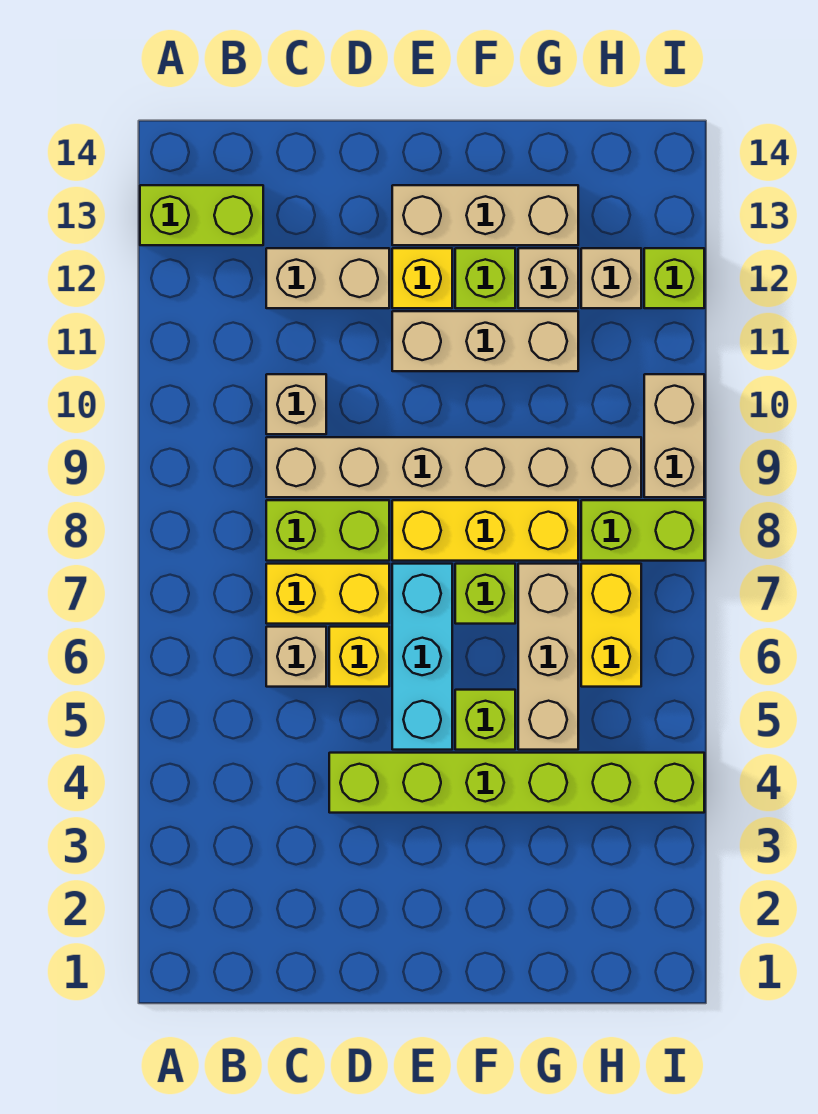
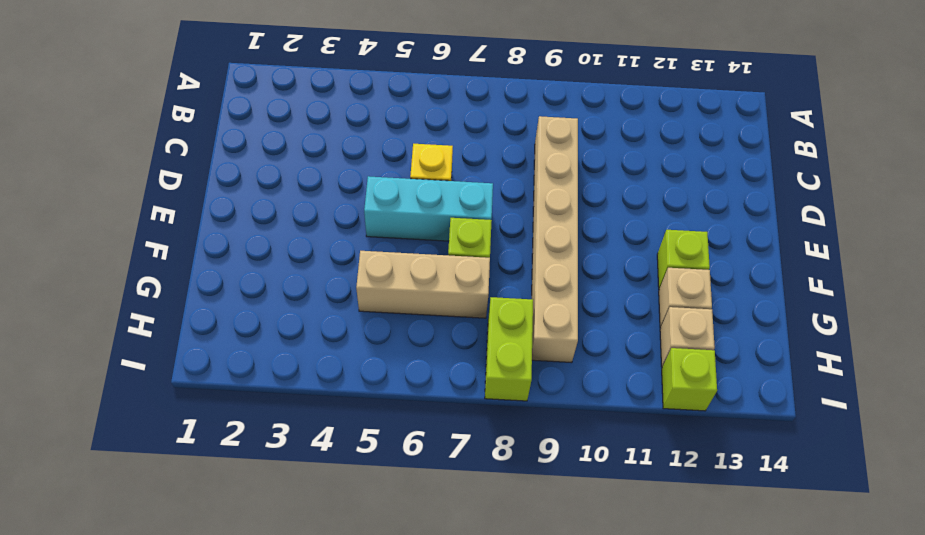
none -> lime brick A13:B13 level 1
none -> tan brick C6 level 1
none -> yellow brick C7:D7 level 1

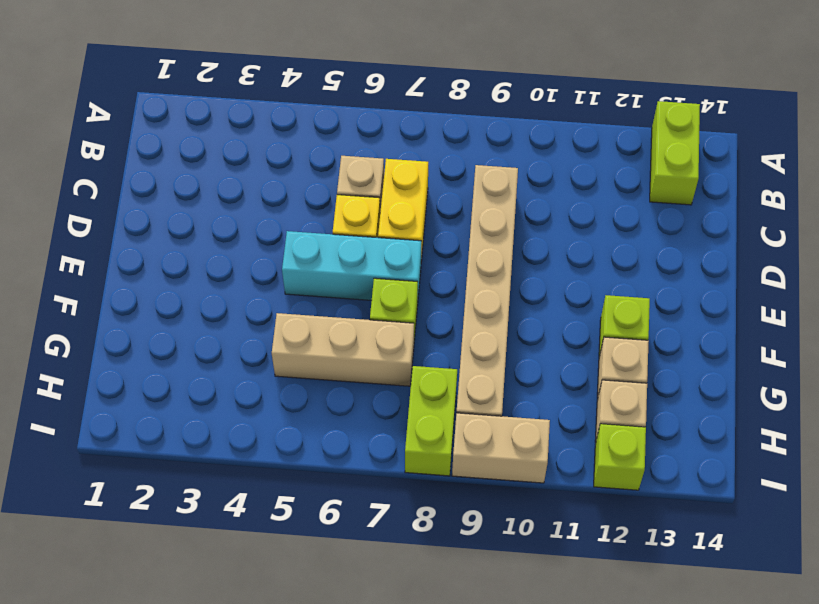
none -> lime brick C8:D8 level 1
none -> tan brick C10 level 1
none -> tan brick C12:D12 level 1

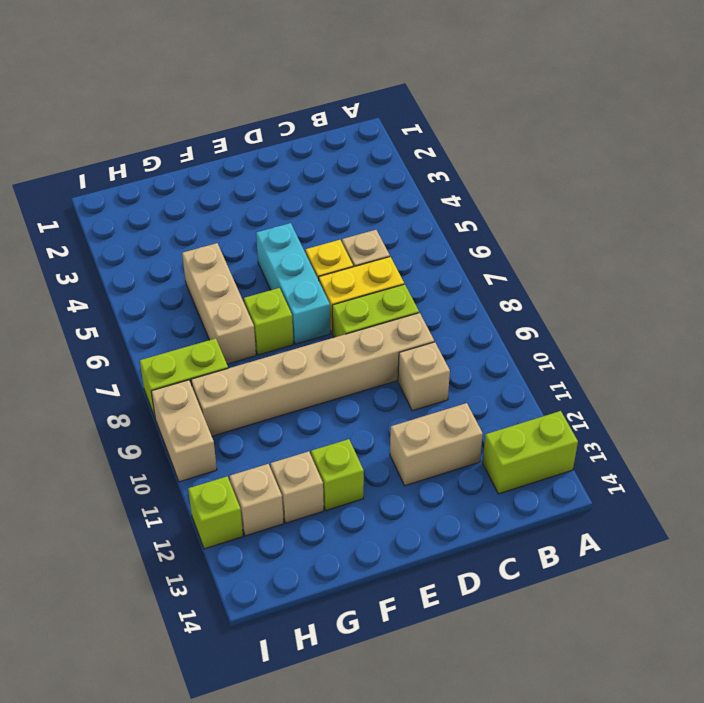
none -> lime brick D4:I4 level 1
none -> yellow brick E8:G8 level 1
none -> tan brick E11:G11 level 1

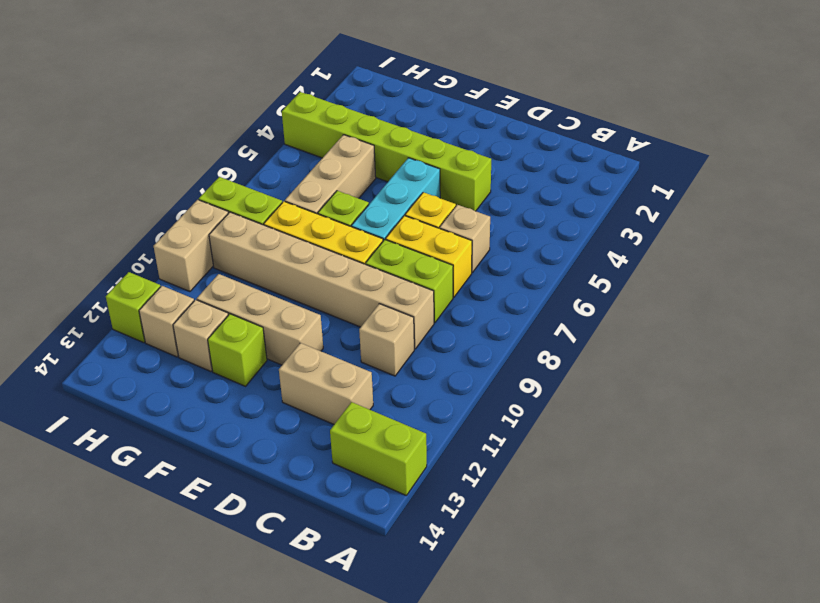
none -> yellow brick E12 level 1
none -> tan brick E13:G13 level 1
none -> lime brick F5 level 1

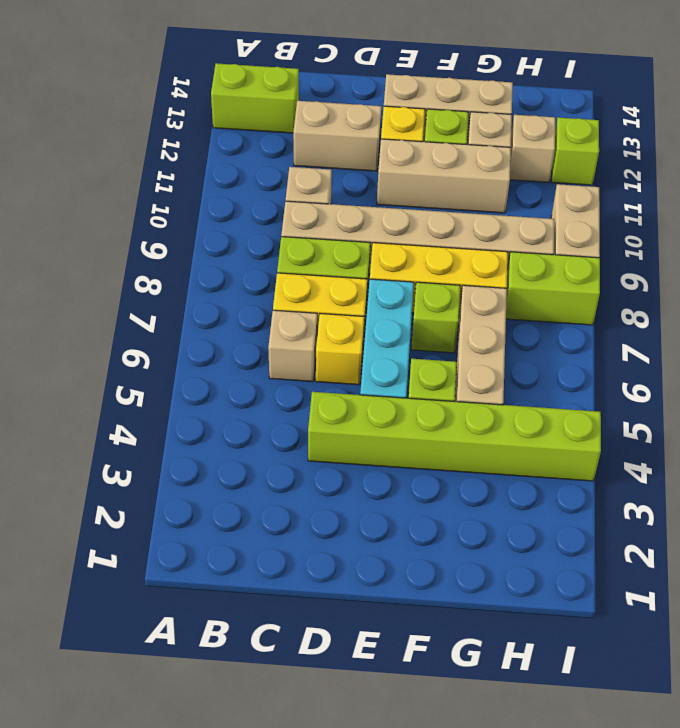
none -> yellow brick H6:H7 level 1

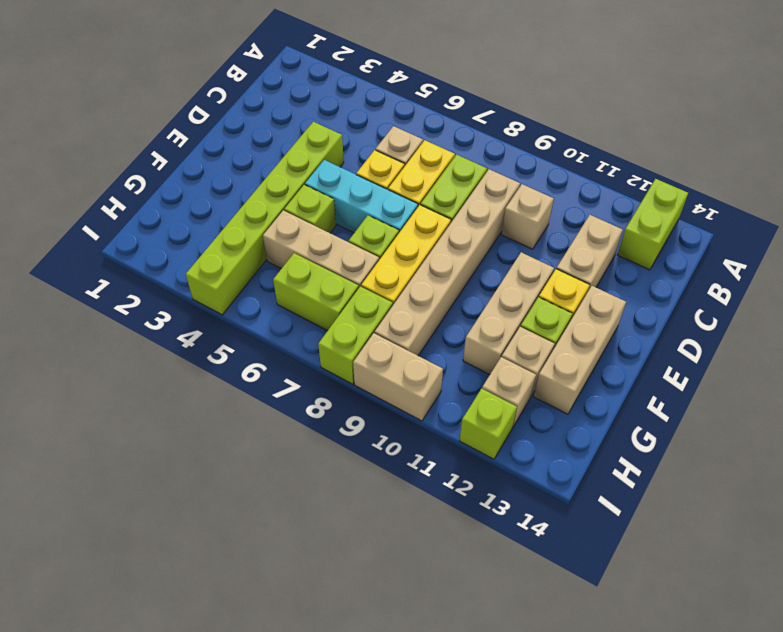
lime brick H6:H7 level 1 -> yellow brick H6:H7 level 1

